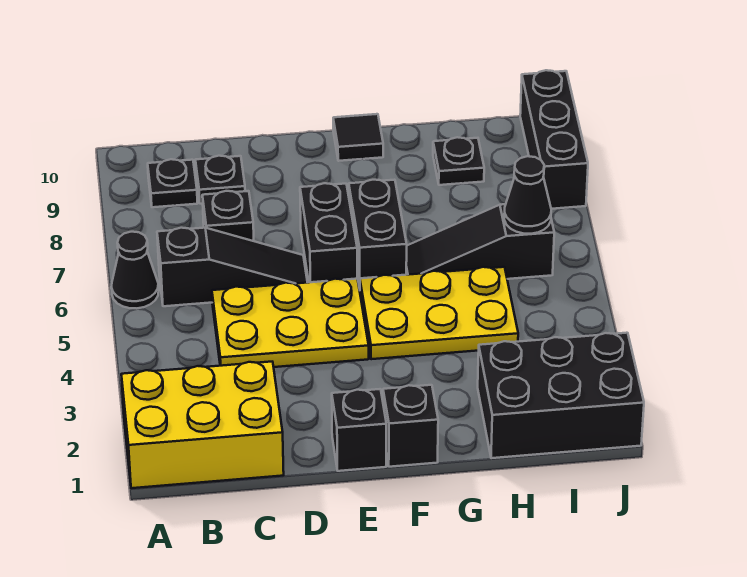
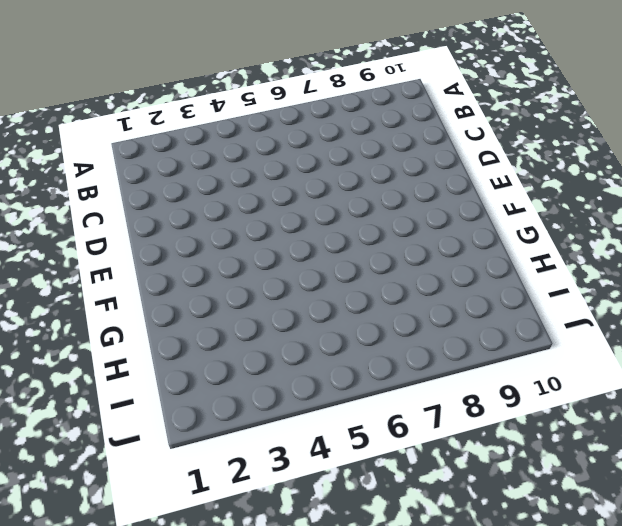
none -> yellow brick A1:C2 level 1
none -> black cone A6 level 1
none -> black slope B6:D6 level 1 top B

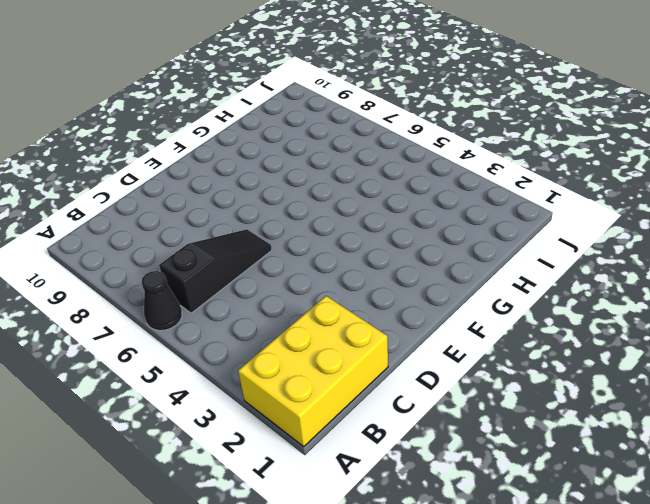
none -> black plate B9 level 1
none -> yellow plate C4:E5 level 1
none -> black brick C7 level 1

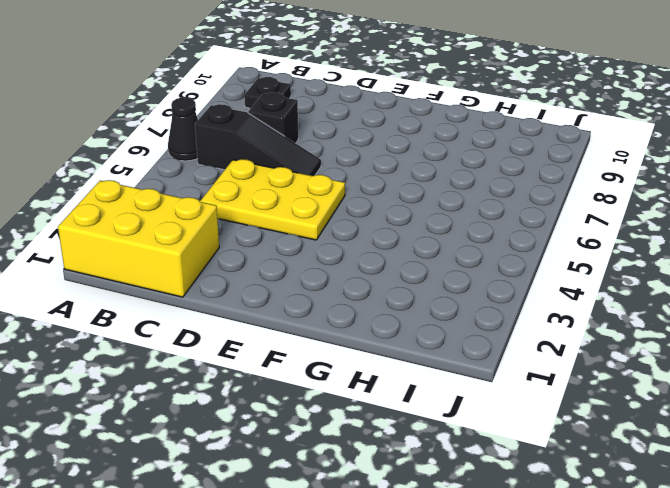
none -> black plate C9 level 1
none -> black brick E1 level 1
none -> black brick E6:E7 level 1

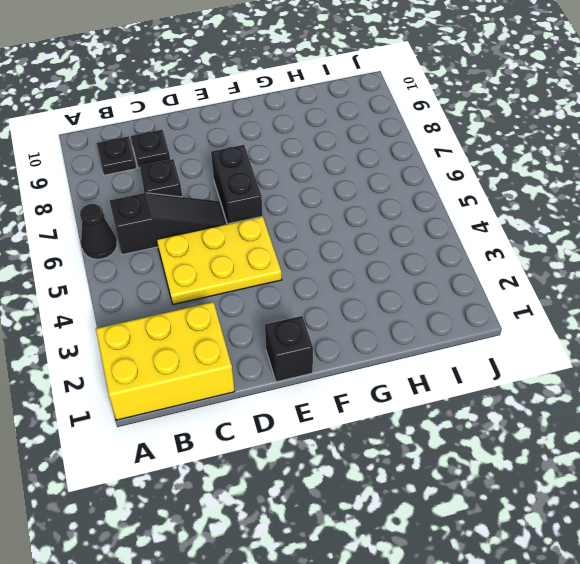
none -> black brick F1 level 1
none -> yellow plate F4:H5 level 1
none -> black brick F6:F7 level 1

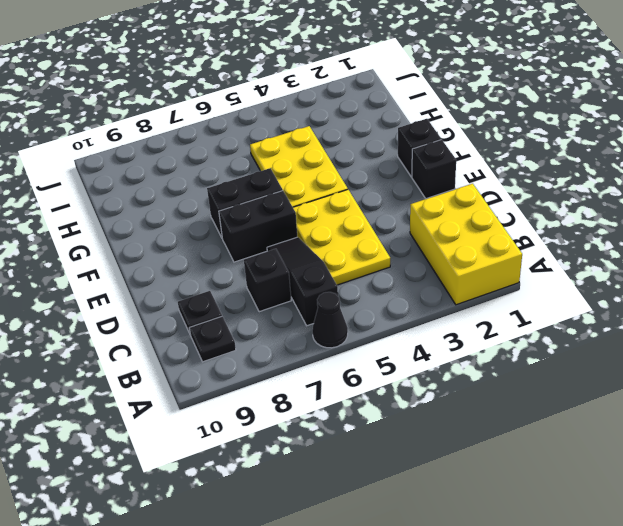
none -> black tile F10 level 1
none -> black slope G6:I6 level 1 top I
none -> black brick H1:J2 level 1

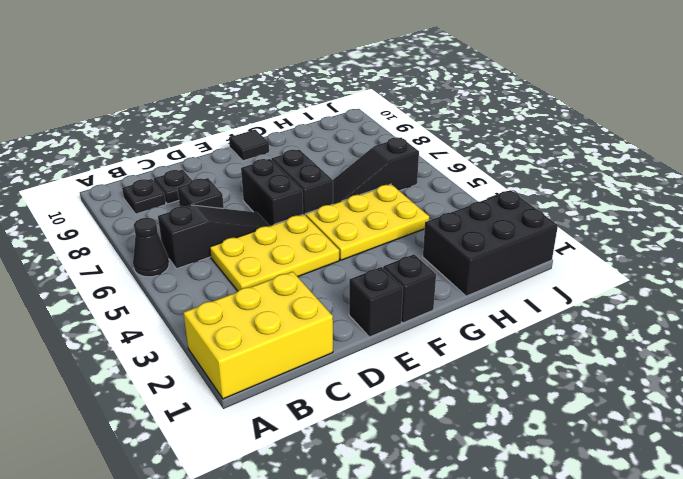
none -> black plate H9 level 1
none -> black brick J8:J10 level 1
none -> black cone I6 level 2

